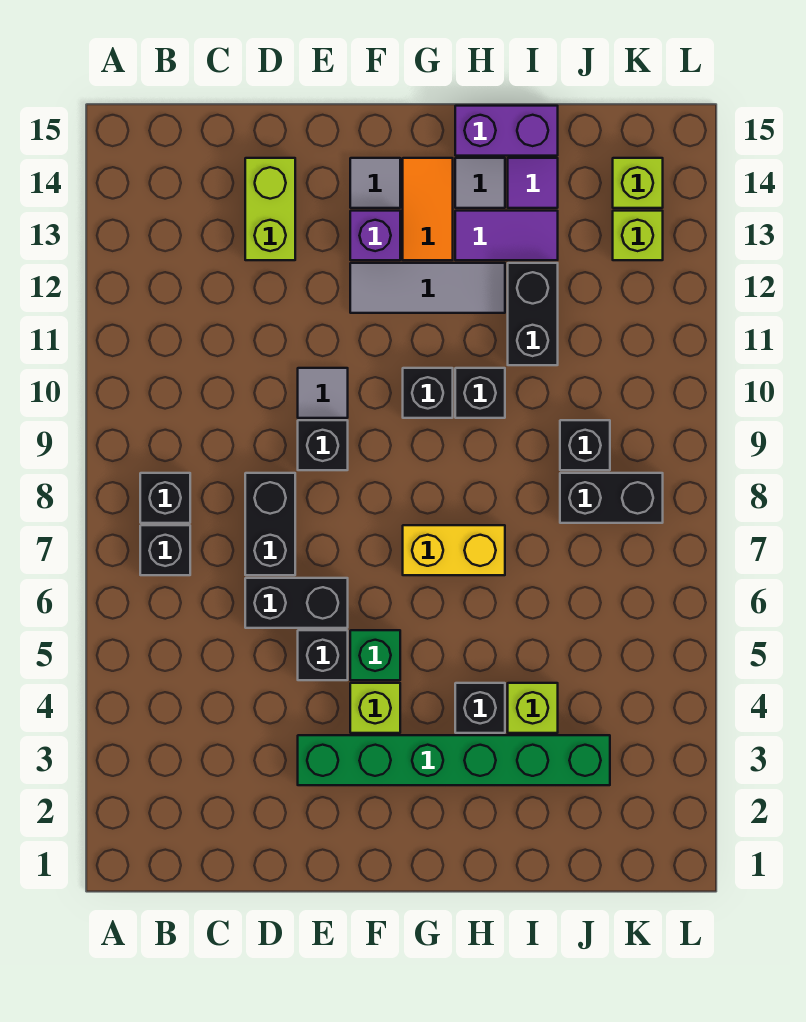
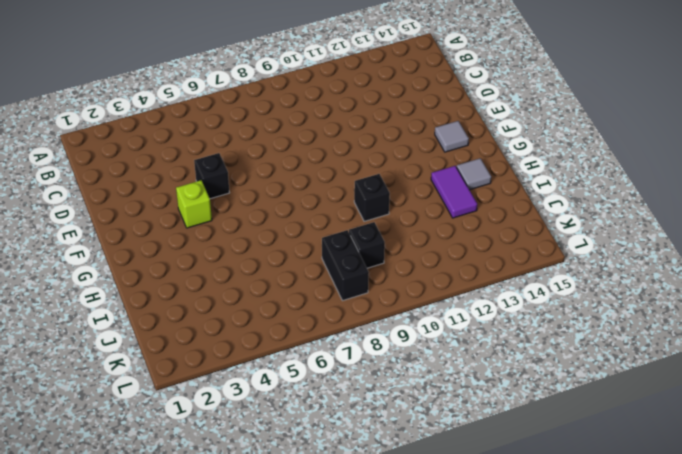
none -> black brick B7 level 1
none -> black brick B8 level 1
none -> black brick D6:E6 level 1

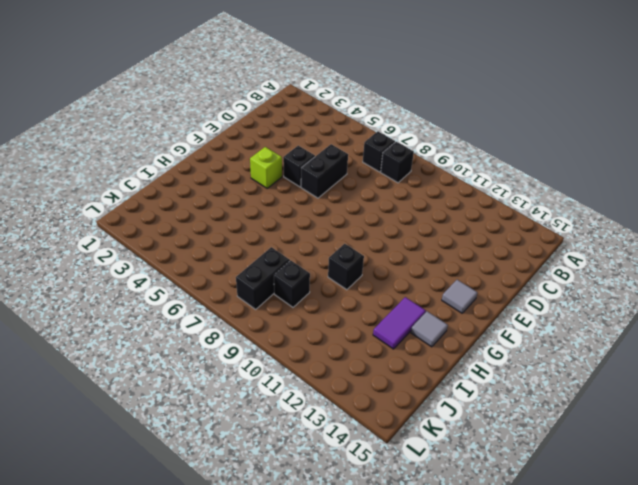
none -> black brick D7:D8 level 1
none -> lime brick D13:D14 level 1
none -> green brick E3:J3 level 1

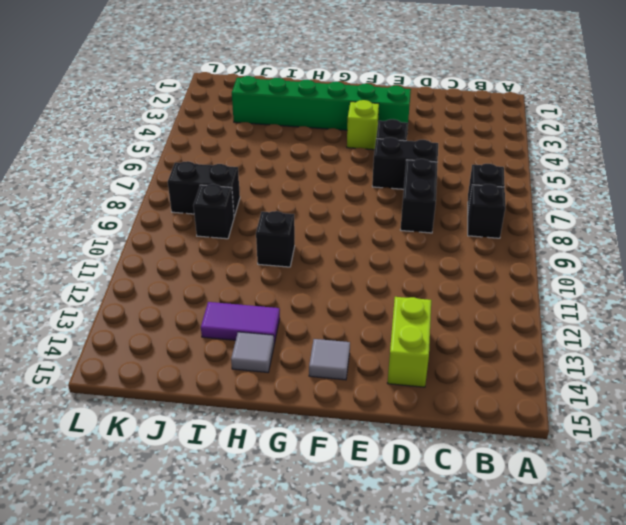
none -> black brick E9 level 1
none -> grey tile E10 level 1
none -> green brick F5 level 1

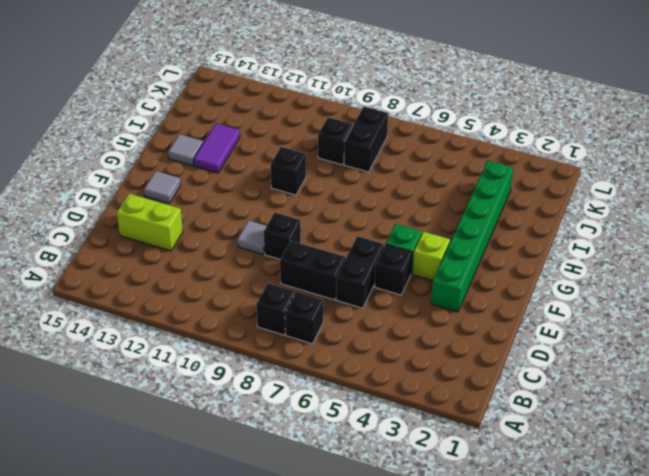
none -> grey tile F12:H12 level 1
none -> purple brick F13 level 1
none -> yellow brick G7:H7 level 1

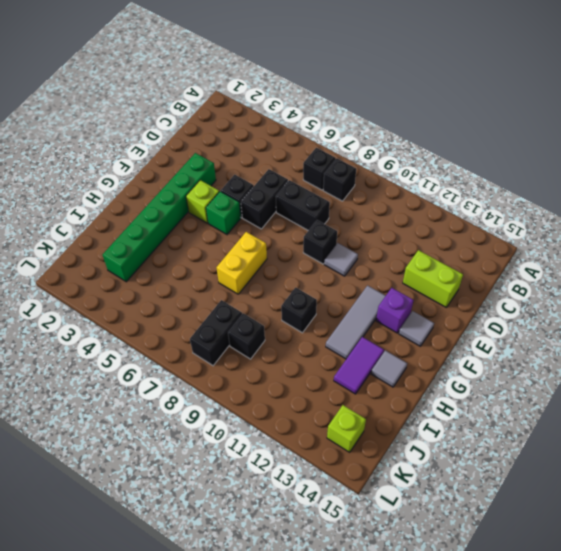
none -> black brick G10 level 1
none -> orange tile G13:G14 level 1
none -> black brick H4 level 1

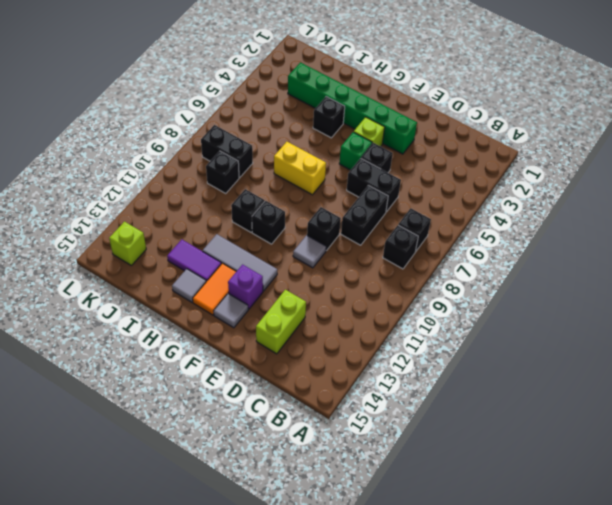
none -> purple brick H15:I15 level 1
none -> lime brick I4 level 1
none -> black brick I11:I12 level 1

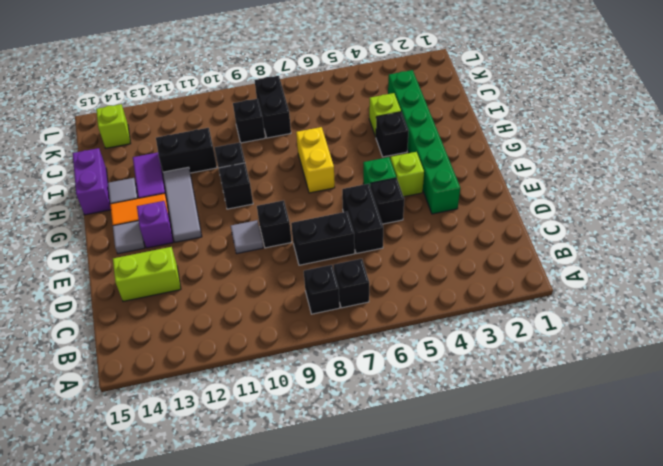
none -> purple tile I14 level 1
none -> lime brick K13 level 1

